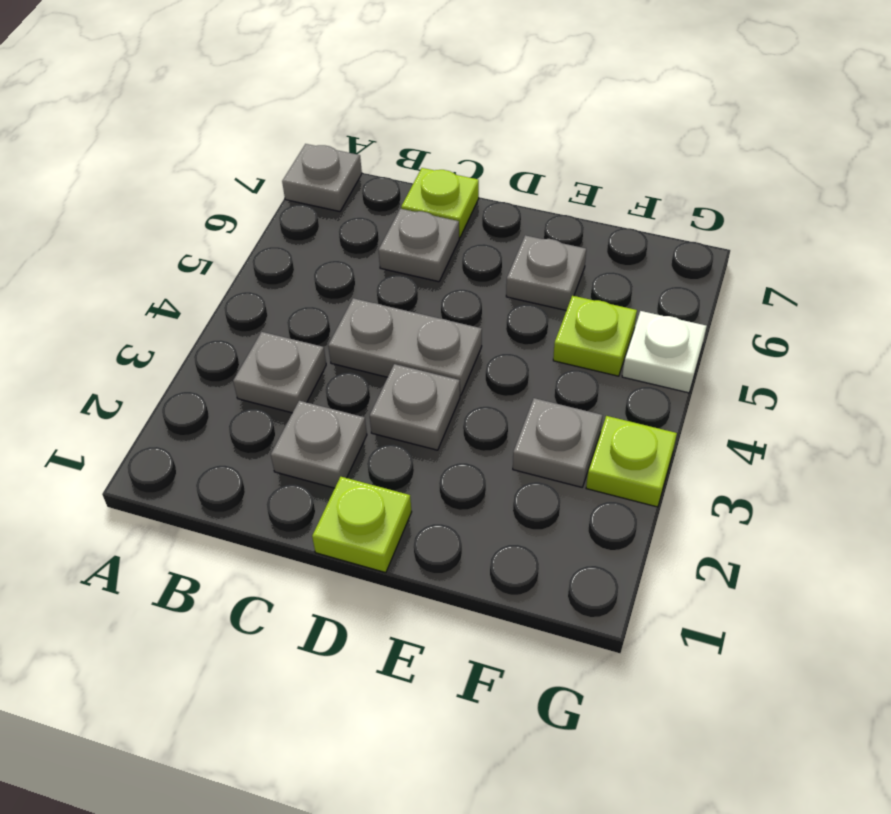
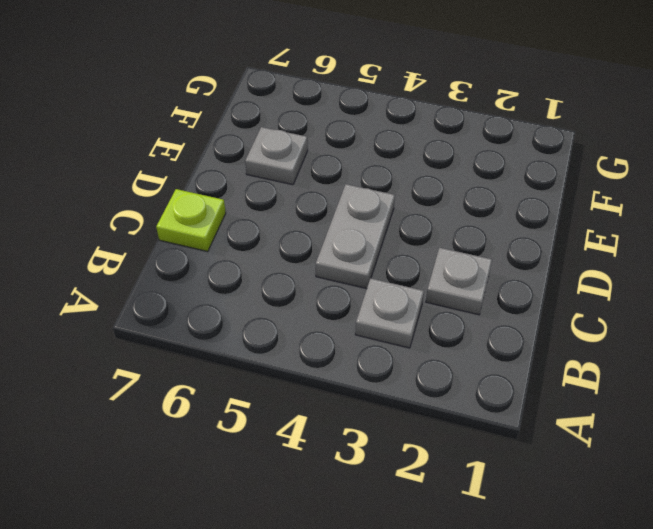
none -> grey plate A7 level 1
none -> grey plate C6 level 1
none -> lime plate D1 level 1

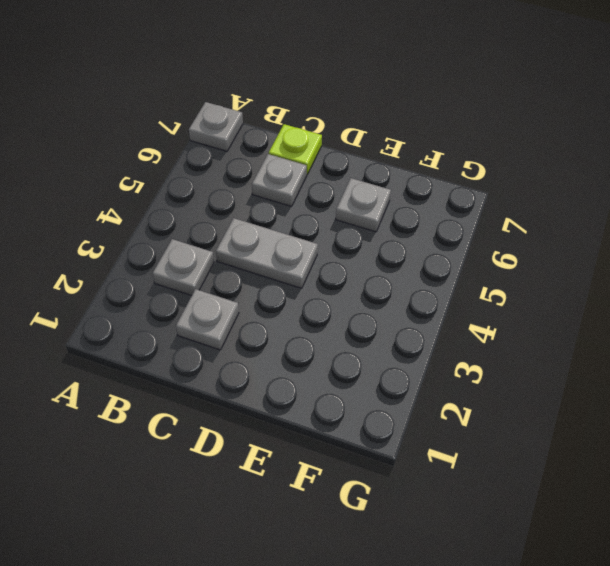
none -> lime plate D1 level 1
none -> grey plate D3 level 1
none -> grey plate F3 level 1

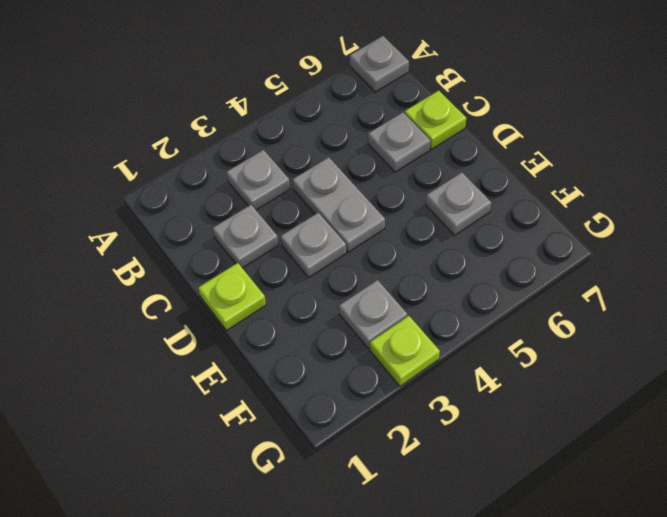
none -> lime plate F5 level 1
none -> white plate G5 level 1

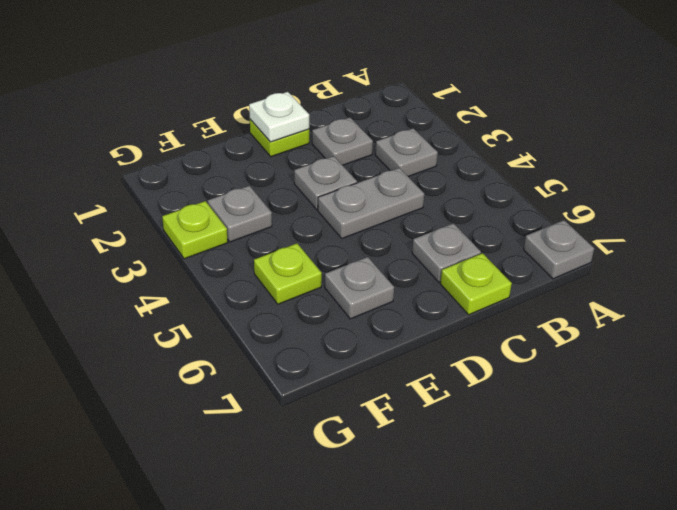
white plate D1 level 2 -> white plate G5 level 1

